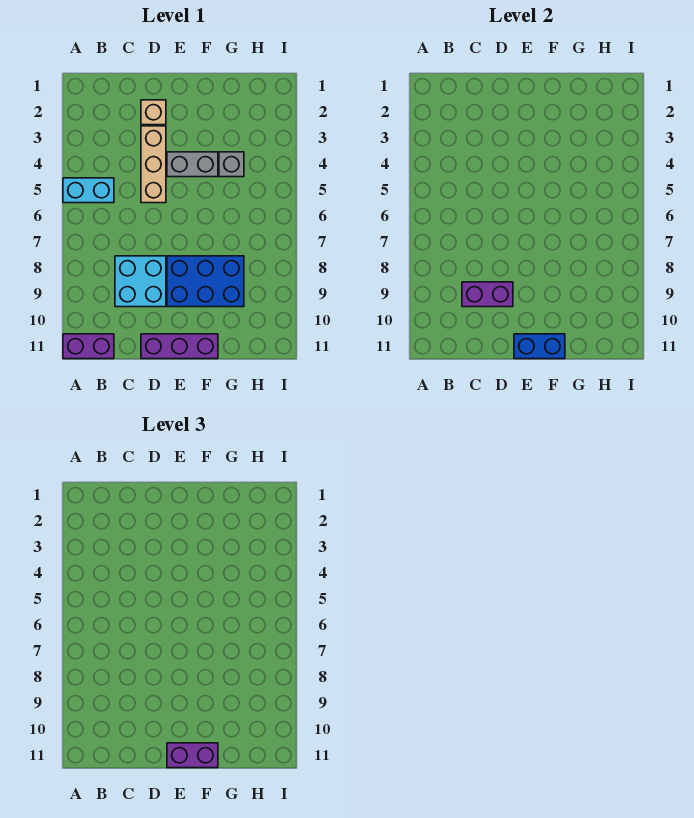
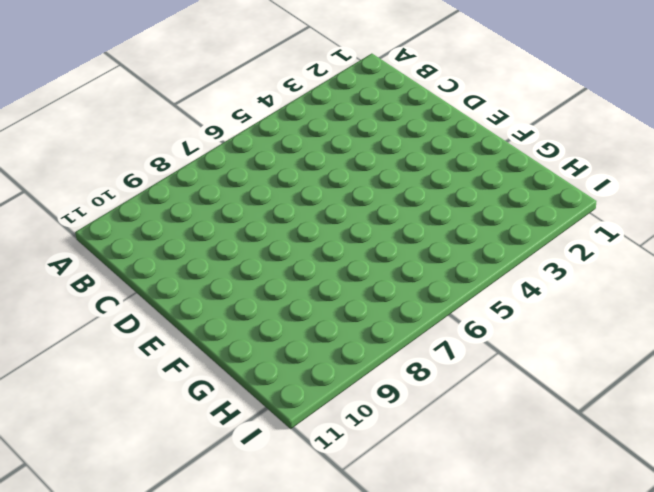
none -> cyan brick A5:B5 level 1
none -> purple brick A11:B11 level 1
none -> cyan brick C8:D9 level 1

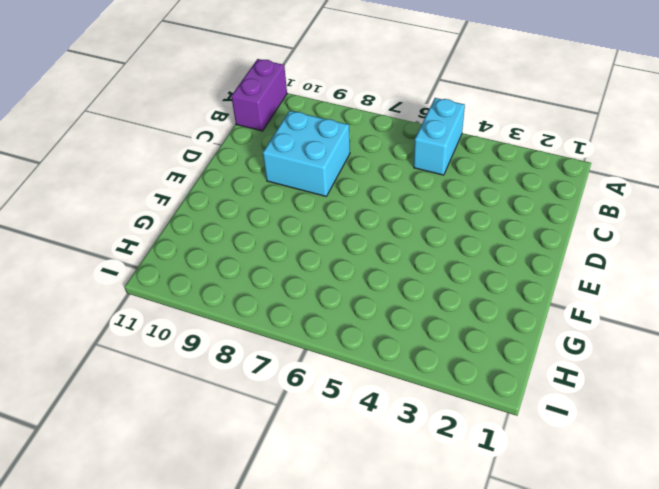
none -> tan brick D2 level 1
none -> tan brick D3:D5 level 1
none -> purple brick D11:F11 level 1

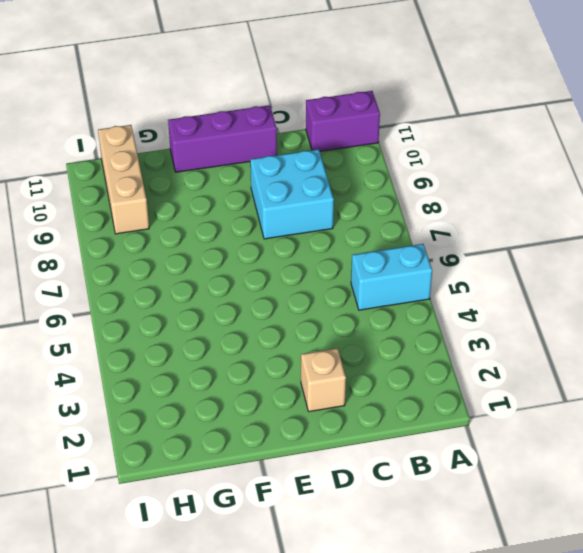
tan brick H9:H11 level 1 -> tan brick D3:D5 level 1
none -> grey brick E4:F4 level 1
none -> blue brick E8:G9 level 1
none -> grey brick G4 level 1

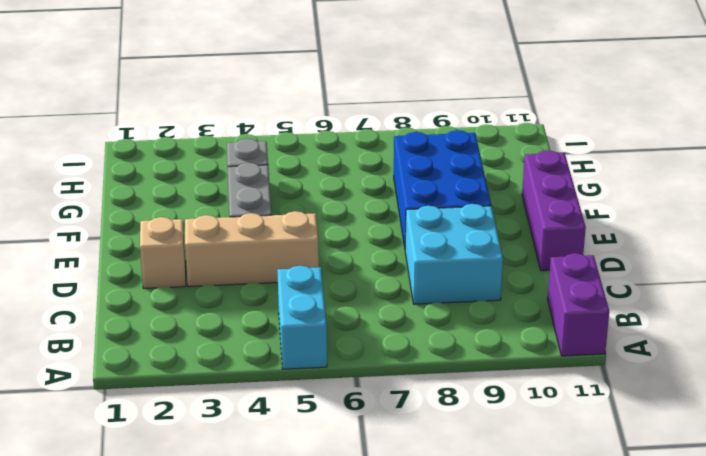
none -> purple brick C9:D9 level 2
none -> blue brick E11:F11 level 2
none -> purple brick E11:F11 level 3

